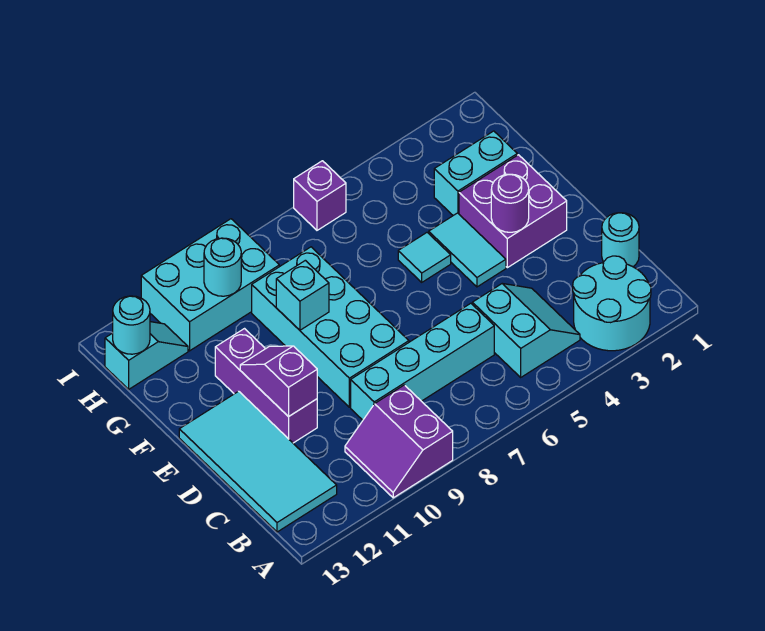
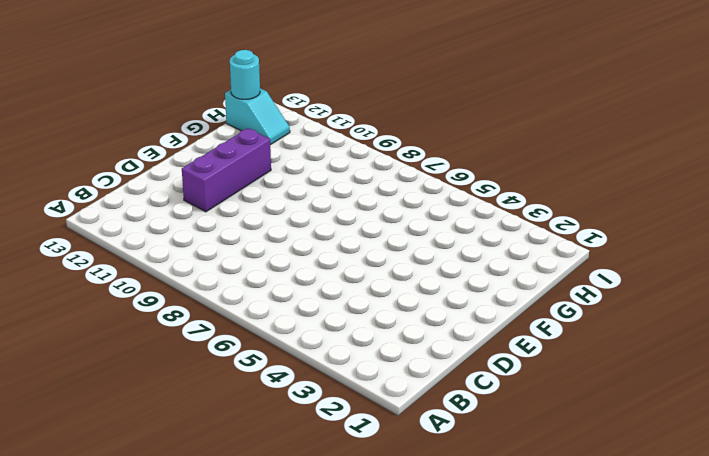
none -> cyan round brick A2:B3 level 1
none -> purple slope A9:B10 level 1 top 9
none -> cyan slope B4:C5 level 1 top 5

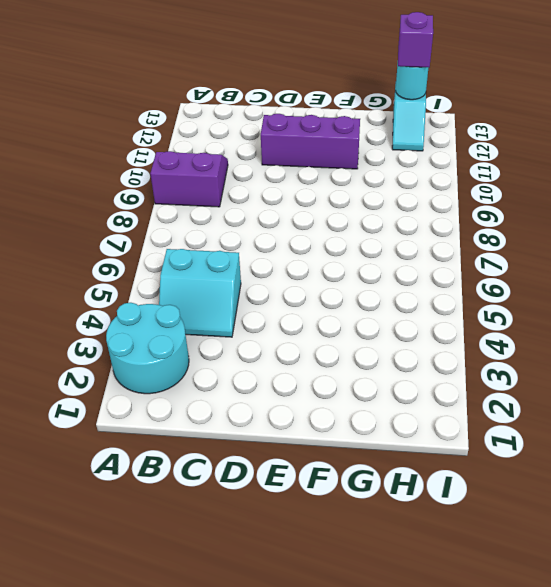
purple brick H13 level 3 -> purple brick I6 level 1
none -> cyan tile B12:E13 level 1
none -> cyan round brick C1 level 1
none -> cyan brick C6:C9 level 1

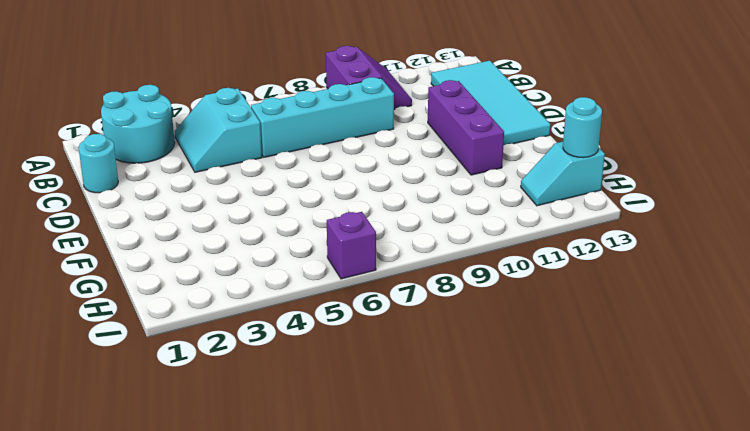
none -> cyan brick D8:G9 level 1
none -> purple brick E2:F3 level 1
none -> cyan tile E4:F4 level 1

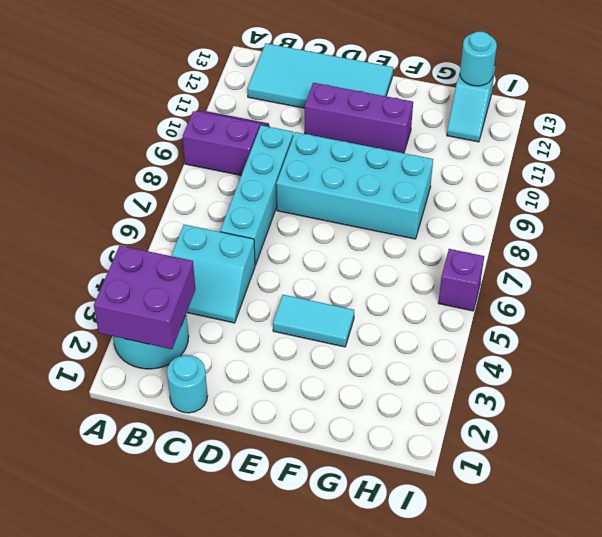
purple brick A2:B3 level 2 -> purple brick E2:F3 level 1
none -> cyan tile F5 level 1
none -> cyan brick G2:G3 level 1
none -> cyan brick H9:I11 level 1

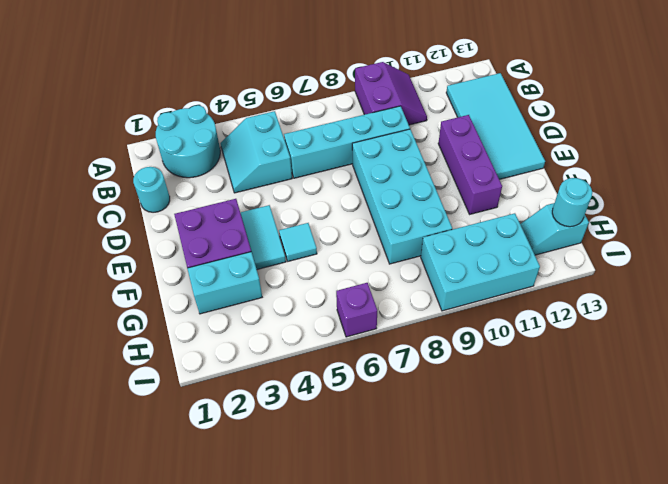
none -> purple slope D11:E11 level 2 top D
none -> purple round brick E3 level 2
none -> cyan brick F9 level 2

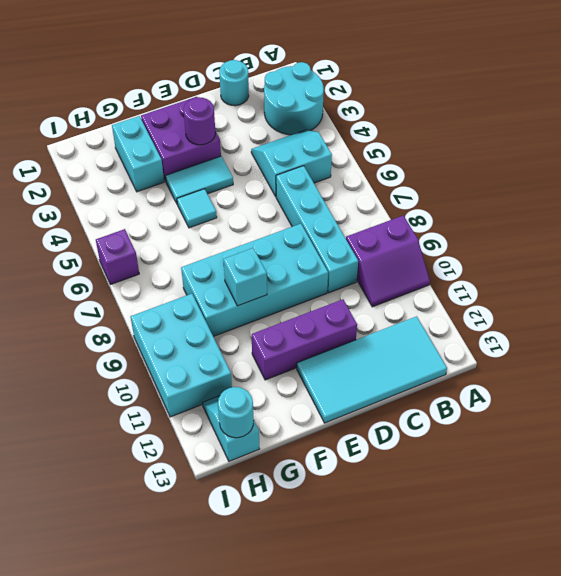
none -> purple slope D11:E11 level 2 top D
none -> cyan round brick H10 level 2

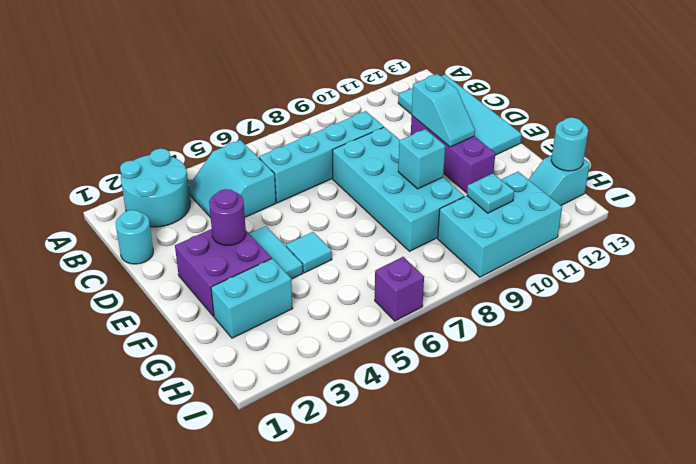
cyan slope D11:E11 level 2 top D -> purple slope D11:E11 level 2 top D
cyan plate H10 level 2 -> cyan round brick H10 level 2
none -> purple slope A9:B10 level 1 top 9

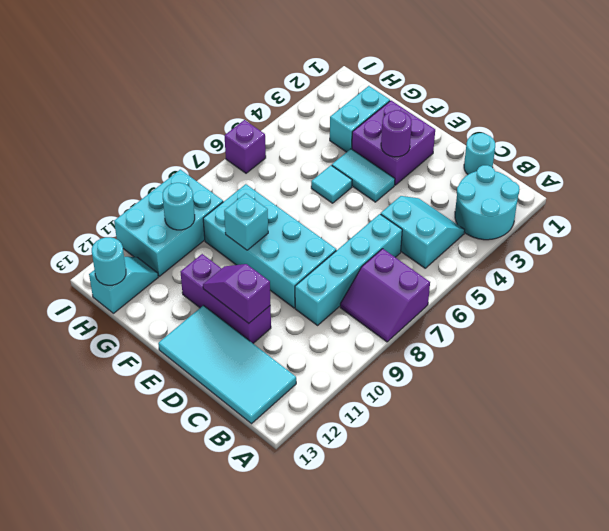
purple slope A7:B8 level 1 top 7 -> purple slope A9:B10 level 1 top 9

